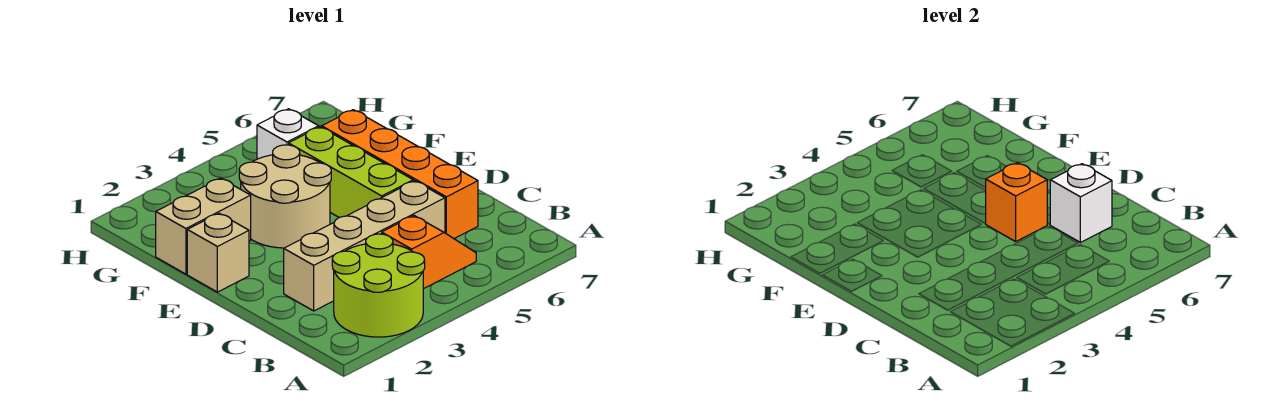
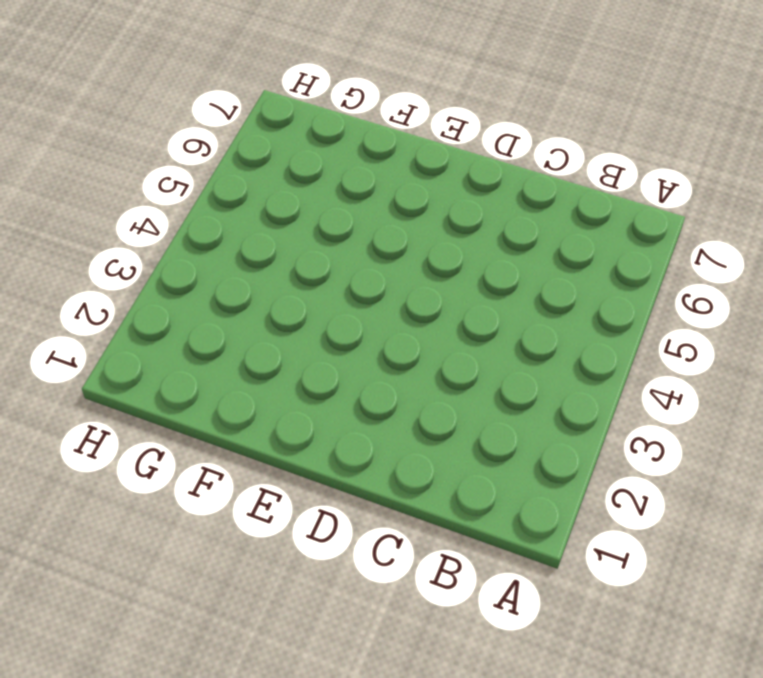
none -> lime round brick A2:B3 level 1
none -> orange slope B4:B5 level 1 top 4

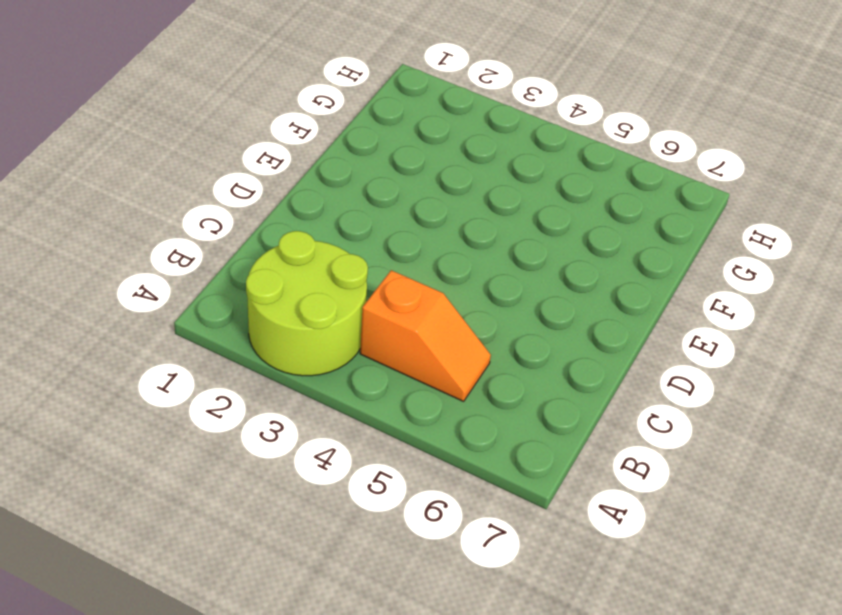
none -> tan brick C2:C5 level 1
none -> orange brick C6:F6 level 1

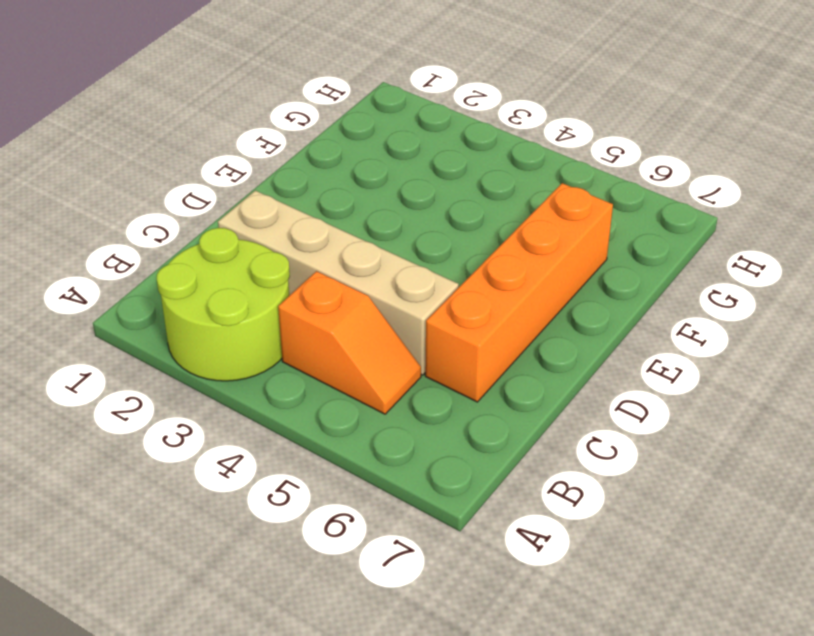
none -> lime brick D5:F5 level 1
none -> tan brick E1 level 1

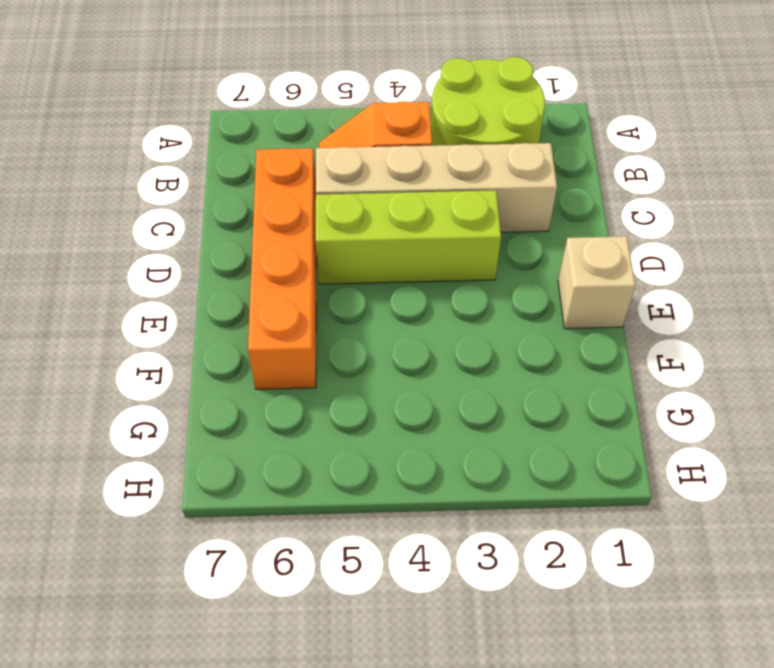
lime brick D3:D5 level 1 -> lime brick D5:F5 level 1
none -> tan round brick E3:F4 level 1
none -> tan brick F1:F2 level 1

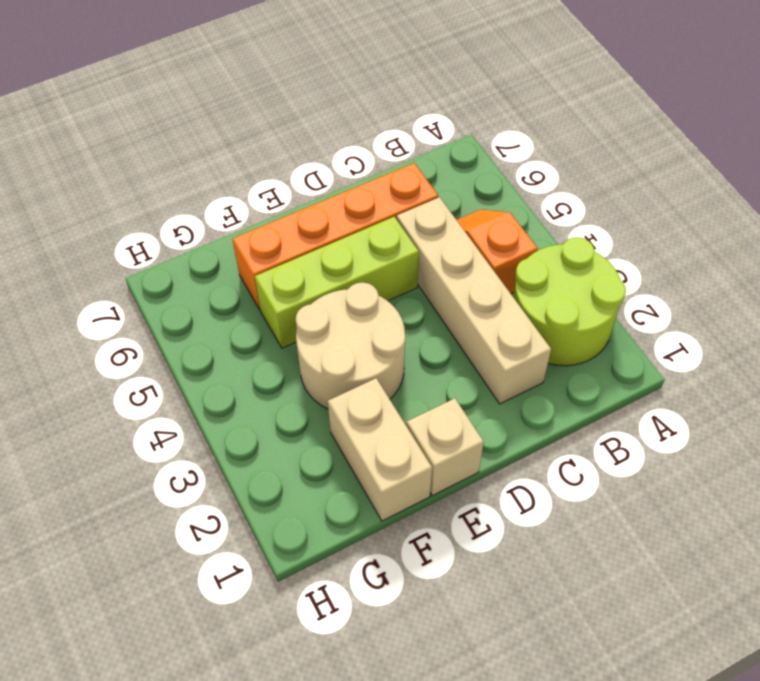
none -> white brick G5 level 1
none -> white brick C6 level 2

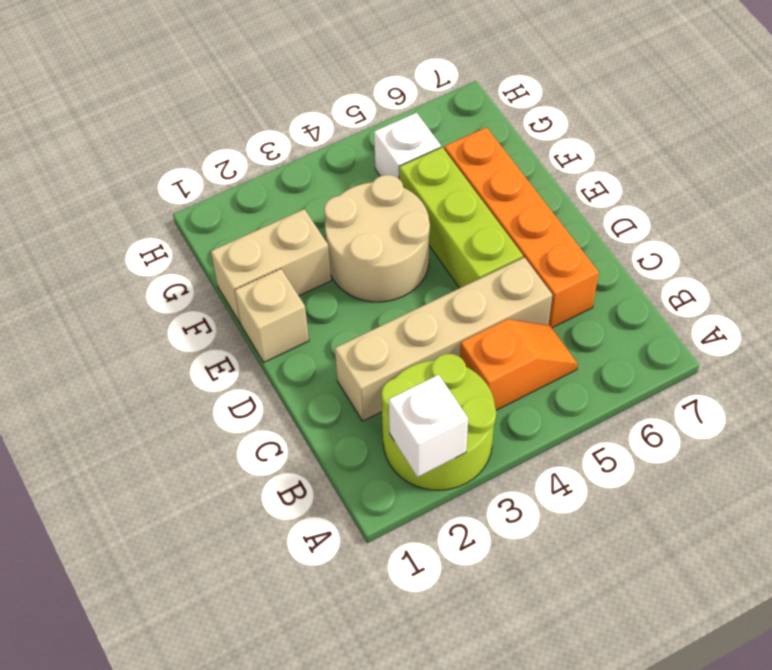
white brick A2 level 2 -> white brick C6 level 2
none -> orange brick D5 level 2

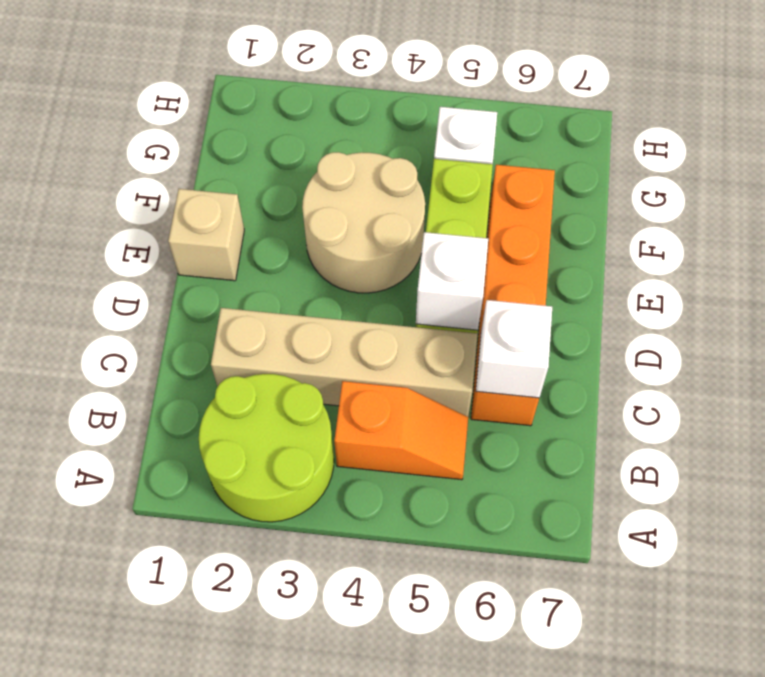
white brick D5 level 2 -> orange brick D5 level 2
none -> tan brick F1:F2 level 1

